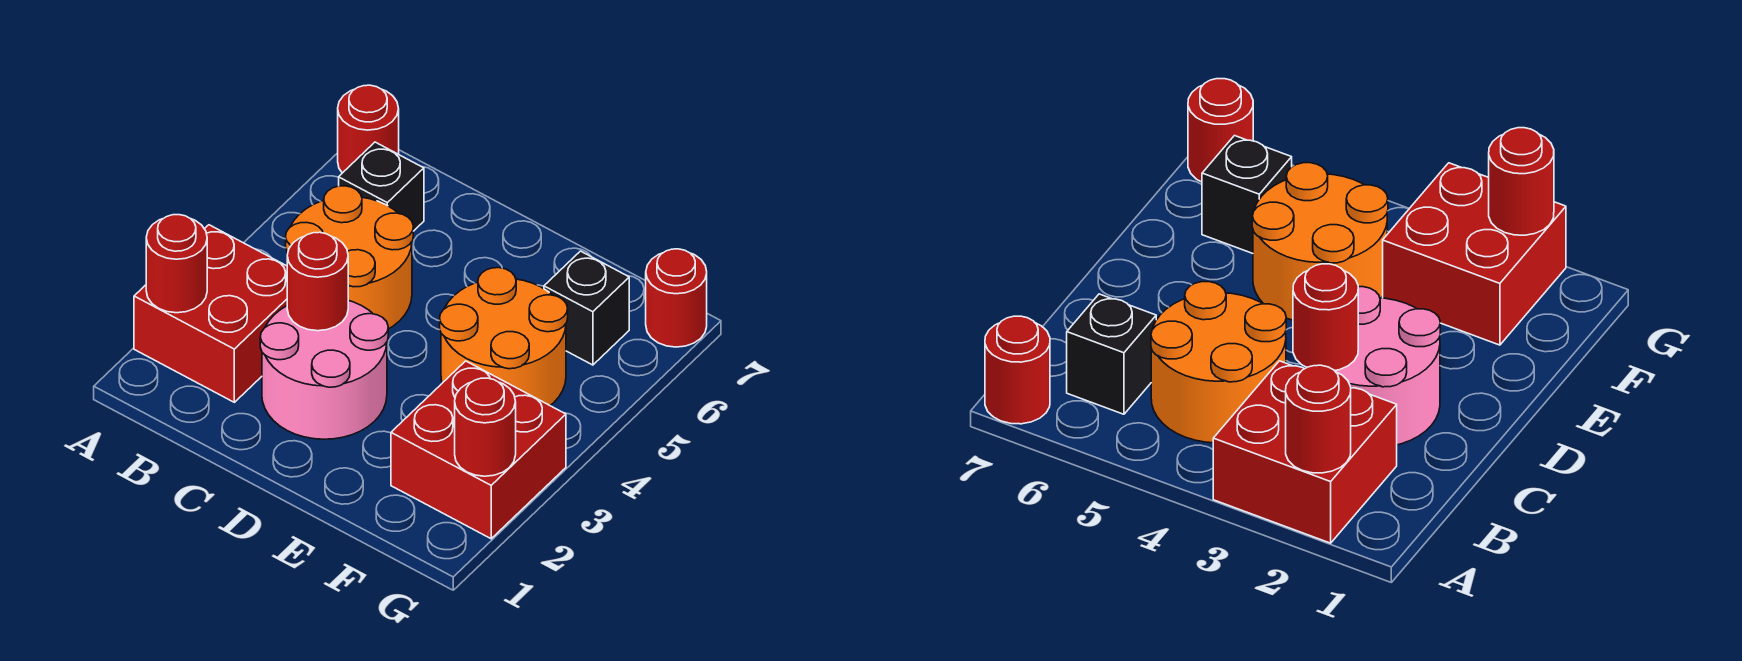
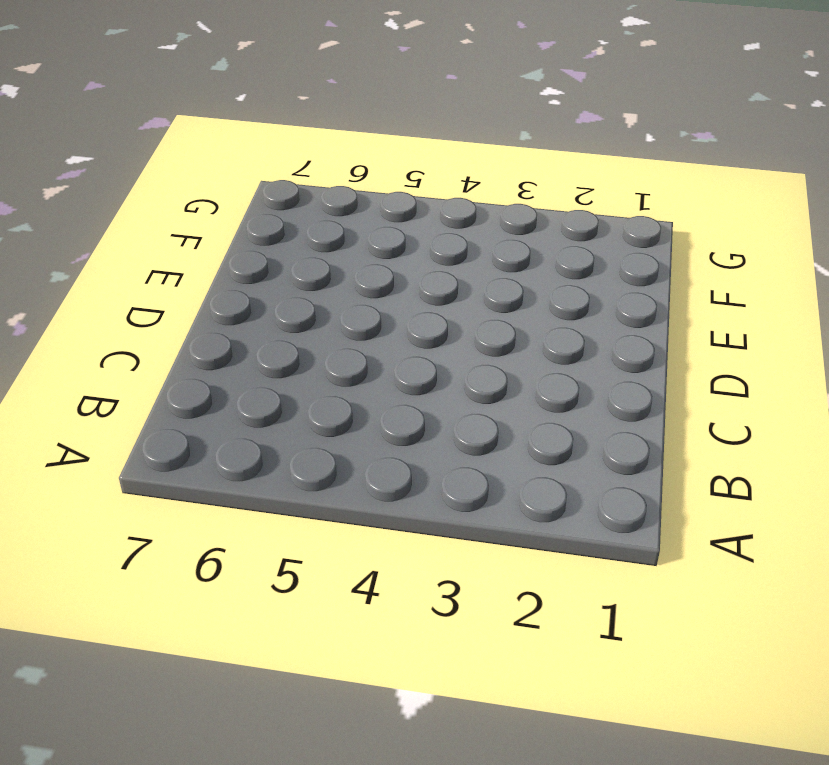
none -> red brick A2:B3 level 1
none -> red round brick A7 level 1
none -> orange round brick B4:C5 level 1

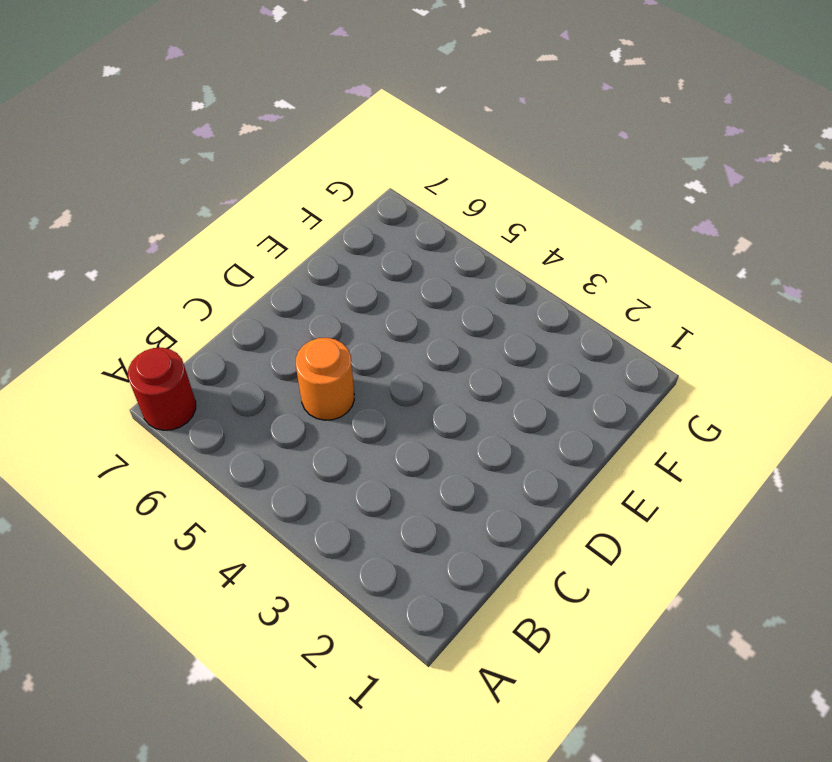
orange round brick C5 level 1 -> orange round brick B4:C5 level 1
none -> red brick A2:B3 level 1
none -> black brick B6 level 1
none -> pink round brick C2:D3 level 1

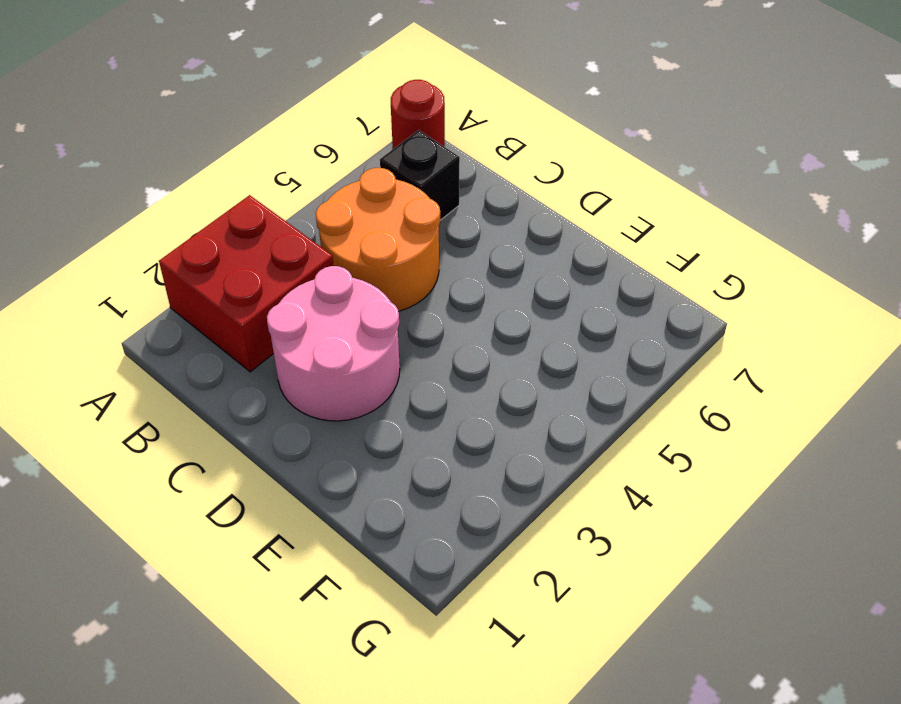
none -> orange round brick E4:F5 level 1
none -> red brick F2:G3 level 1
none -> black brick F6 level 1

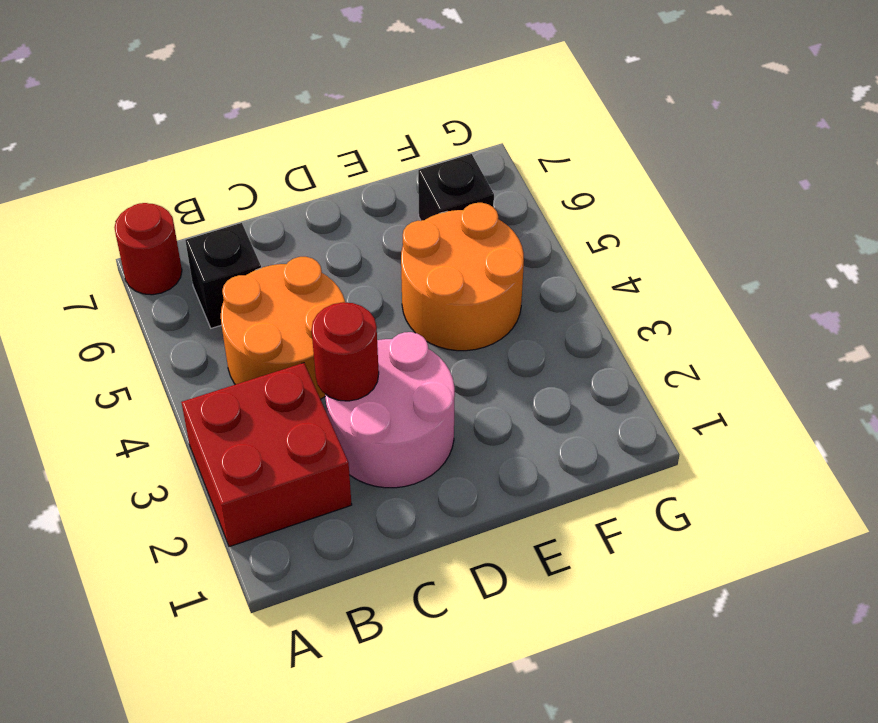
none -> red brick F2:G3 level 1
none -> red round brick G7 level 1
none -> red round brick A2 level 2

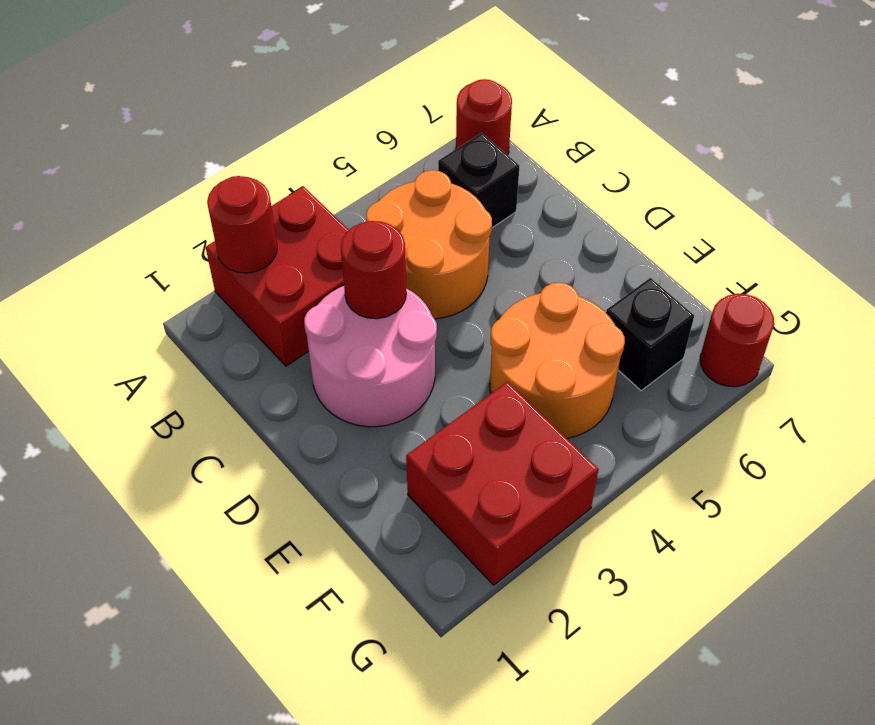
none -> red round brick G2 level 2

